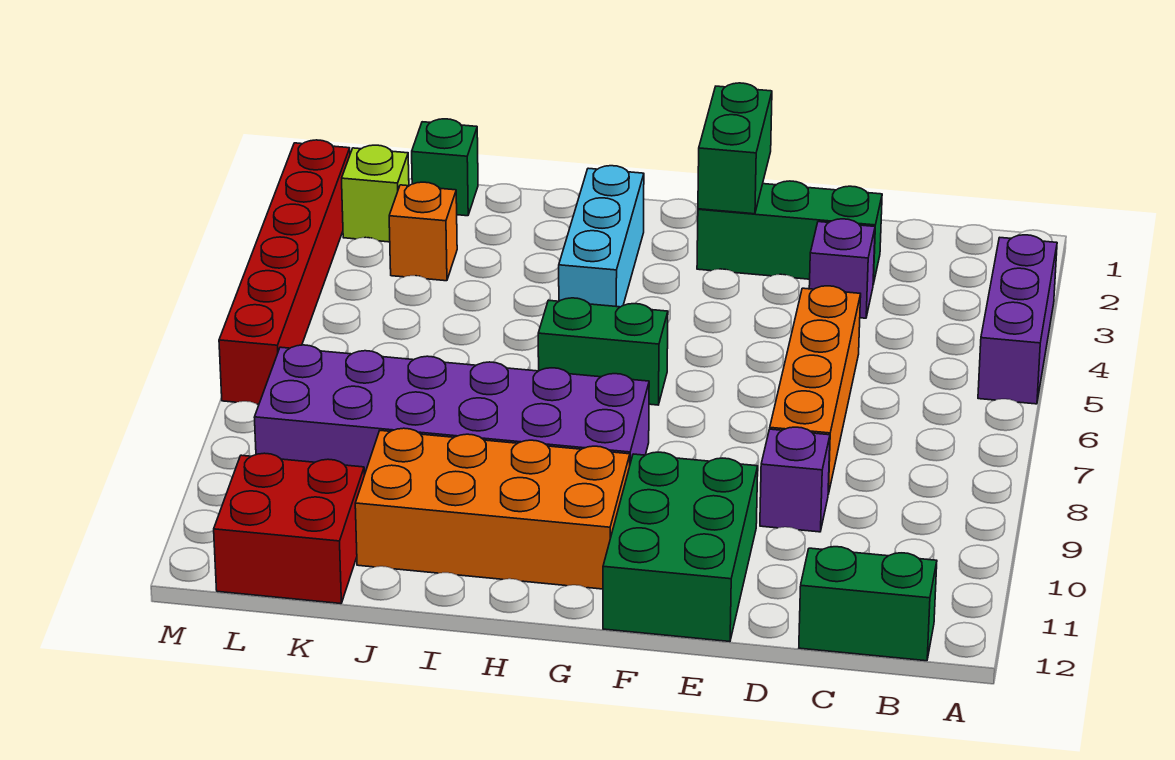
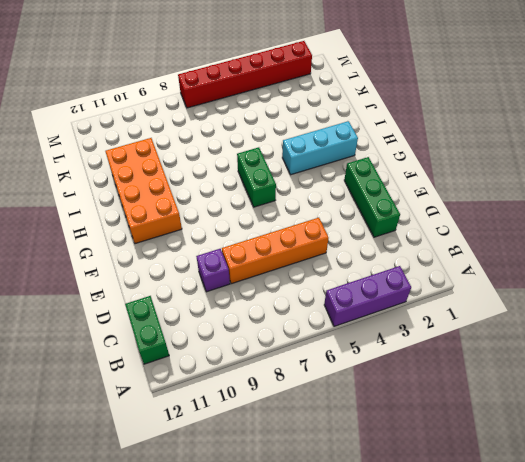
none -> purple brick D3 level 1
none -> green brick E10:F12 level 1
none -> purple brick G8:L9 level 1

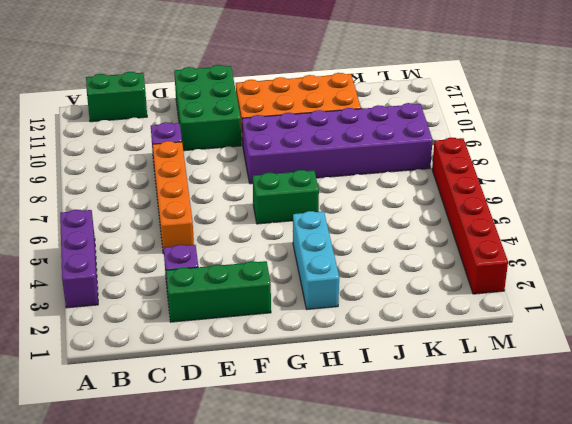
none -> green brick K1 level 1
none -> orange brick K3 level 1
none -> red brick K11:L12 level 1

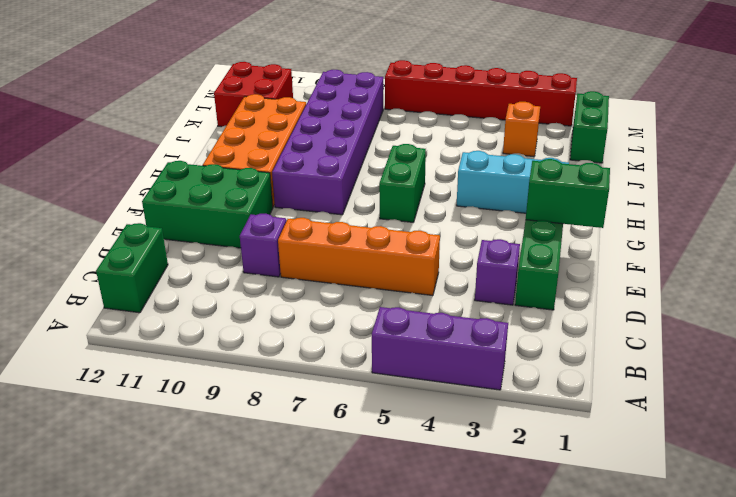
green brick K1:L1 level 1 -> green brick K1 level 1
none -> lime brick L2 level 1

